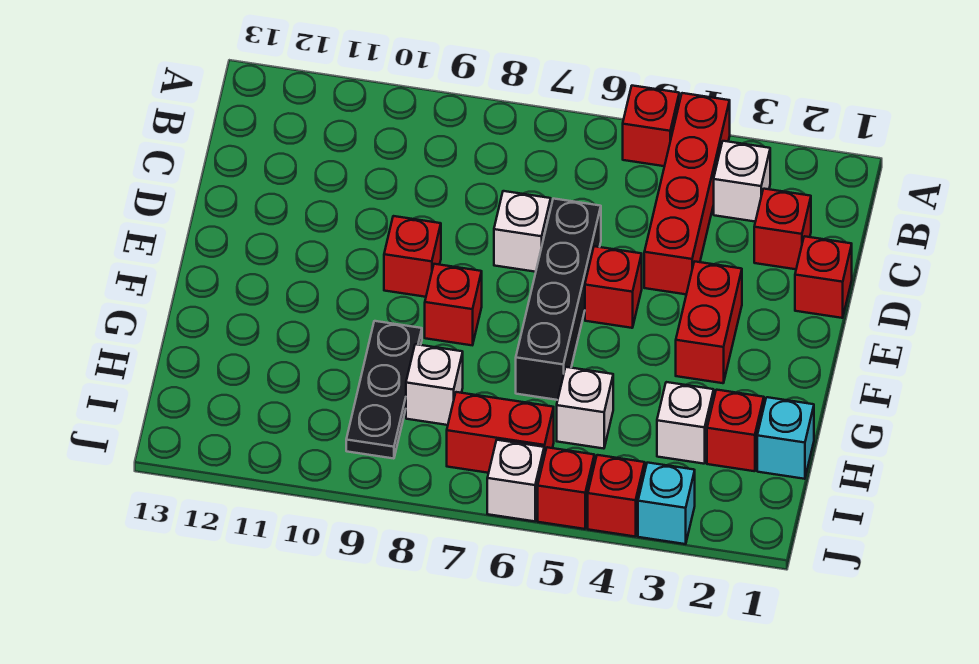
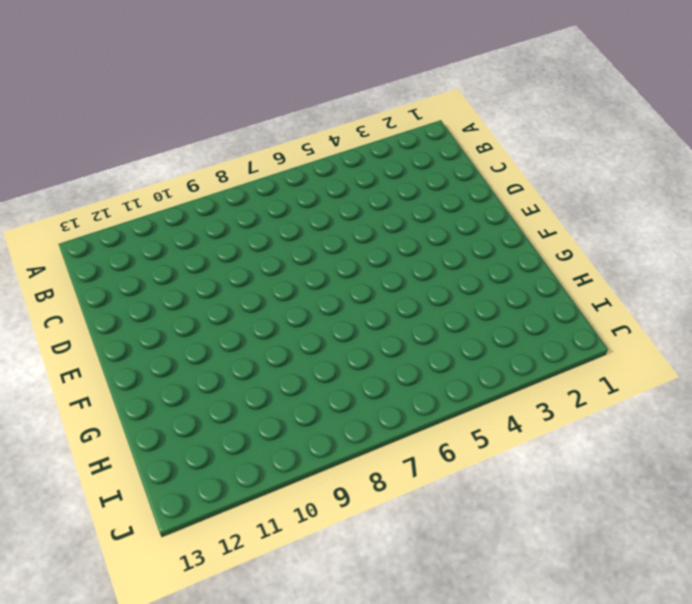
none -> red brick A4:D4 level 1
none -> red brick A5 level 1
none -> white brick B3 level 1

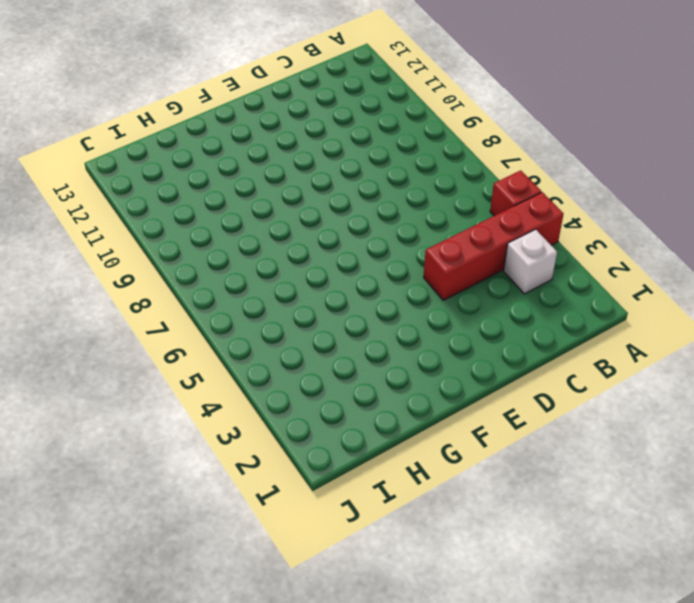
none -> red brick C2 level 1
none -> red brick D1 level 1
none -> black brick D6:G6 level 1

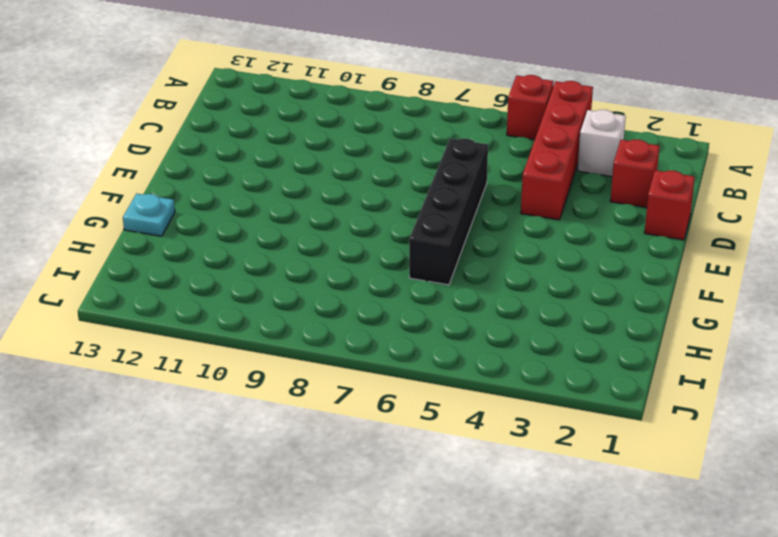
cyan plate G13 level 1 -> none
none -> white brick D7 level 1
none -> red brick E3:F3 level 1
none -> red brick E5 level 1

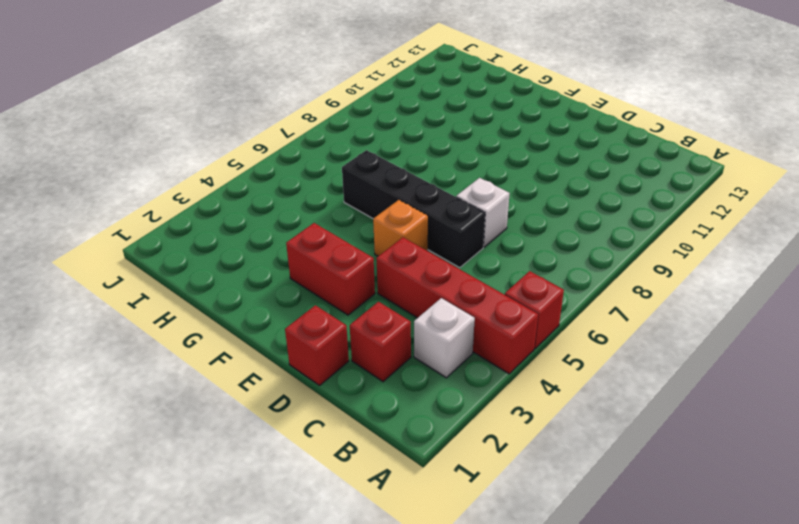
orange brick E5 level 1 -> red brick E5 level 1
none -> red brick E9 level 1
none -> red brick F8 level 1
none -> black plate G9:I9 level 1

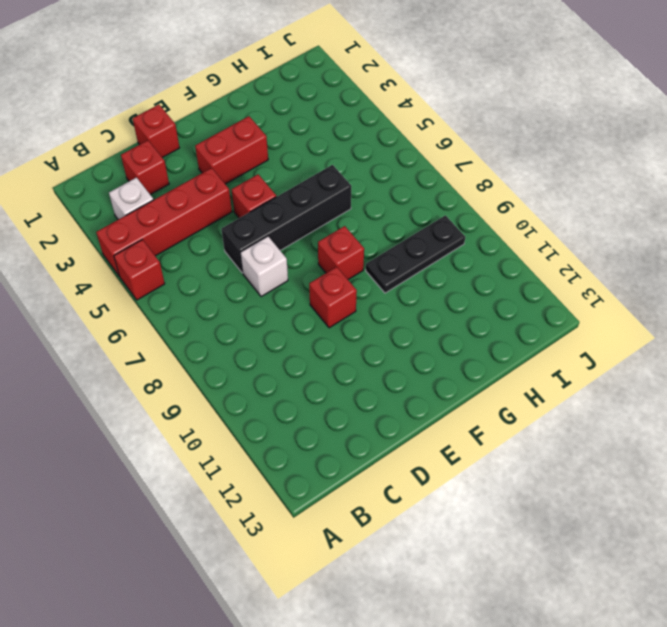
none -> cyan brick H1 level 1
none -> red brick H2 level 1
none -> white brick H3 level 1

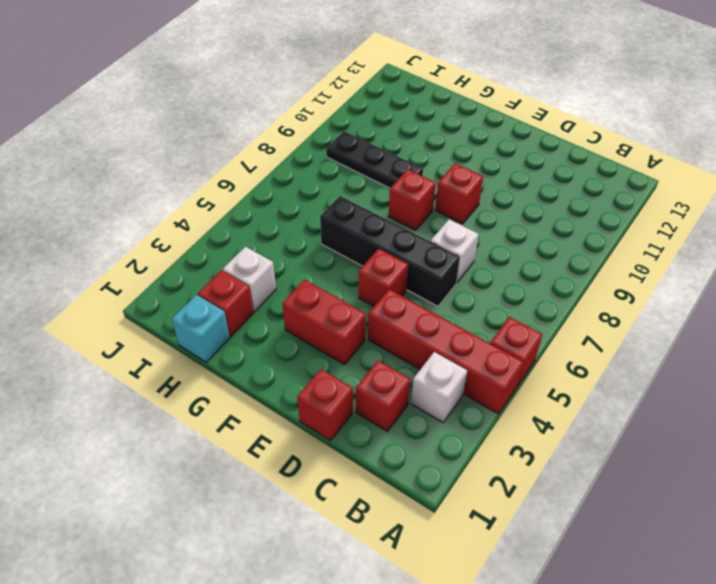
none -> white brick H5 level 1
none -> white brick H8 level 1
none -> red brick I6:I7 level 1

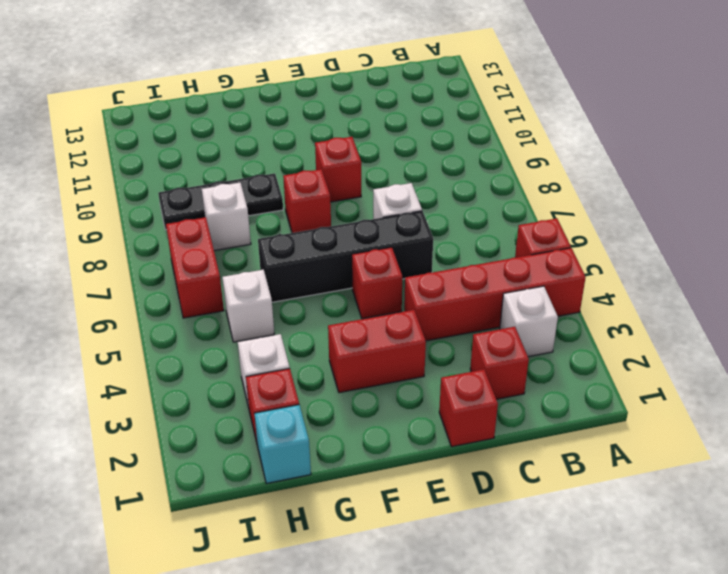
none -> cyan brick J3 level 1
none -> red brick J4 level 1
none -> red brick J5 level 1

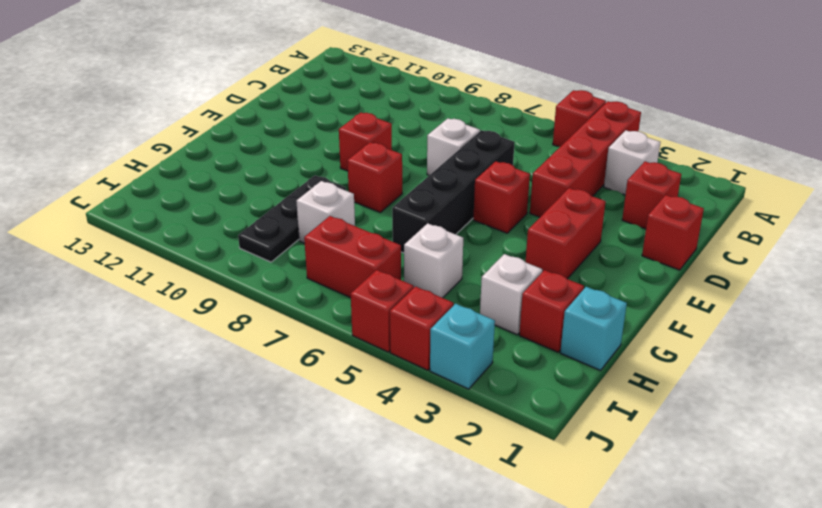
none -> white brick J6 level 1

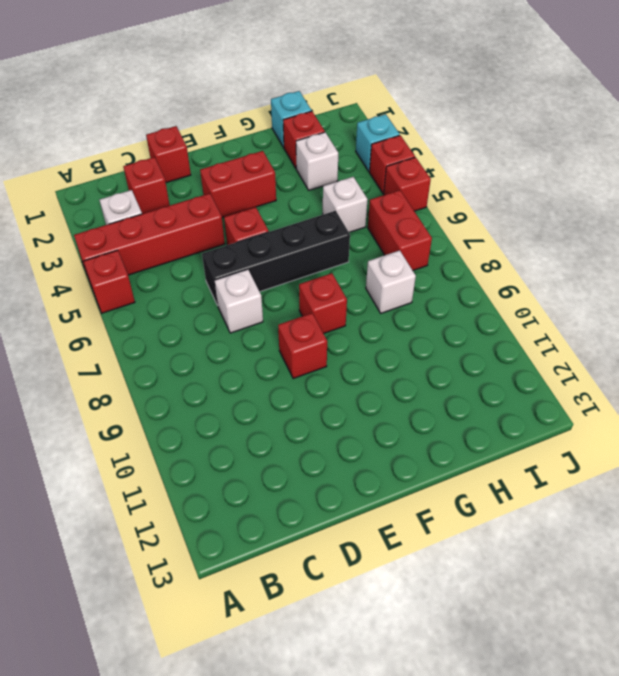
none -> black plate G9:I9 level 1
none -> white brick J6 level 1

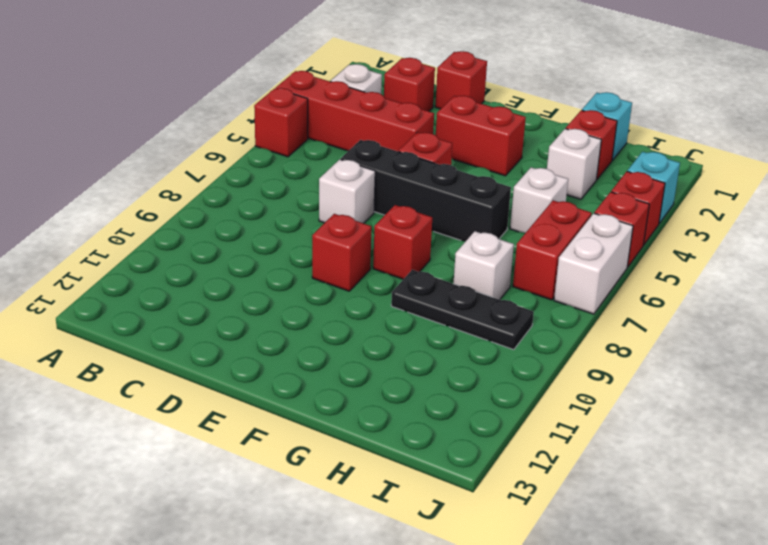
white brick J6:J7 level 1 -> white brick J6 level 1

